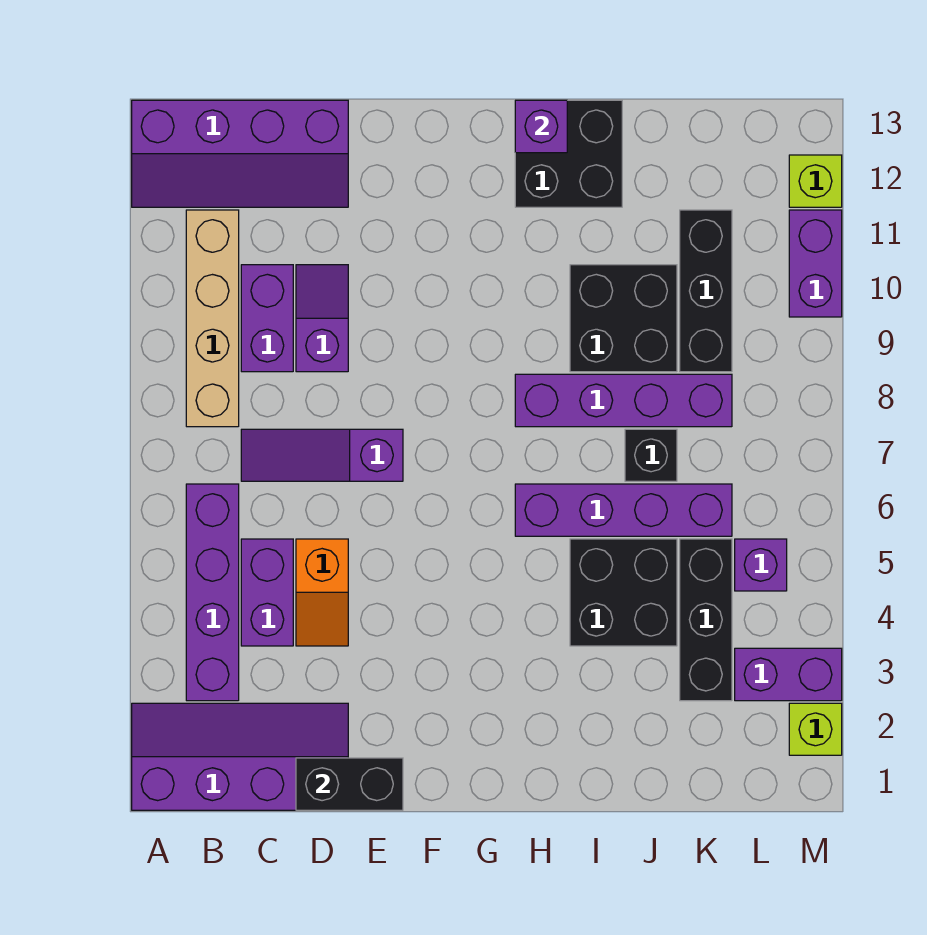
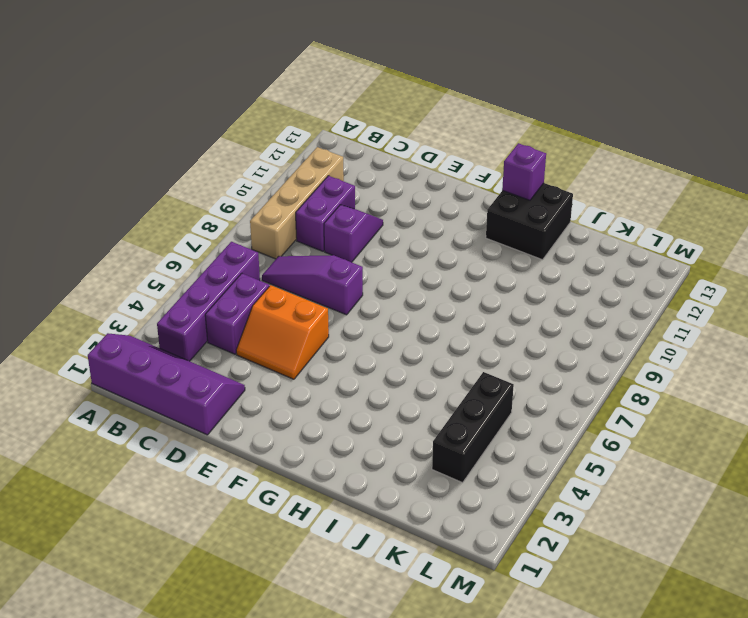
orange slope D4:E5 level 1 top 5 -> orange slope D4:D5 level 1 top 5
none -> purple slope A12:D13 level 1 top 13
none -> purple brick H6:K6 level 1
none -> purple brick H8:K8 level 1

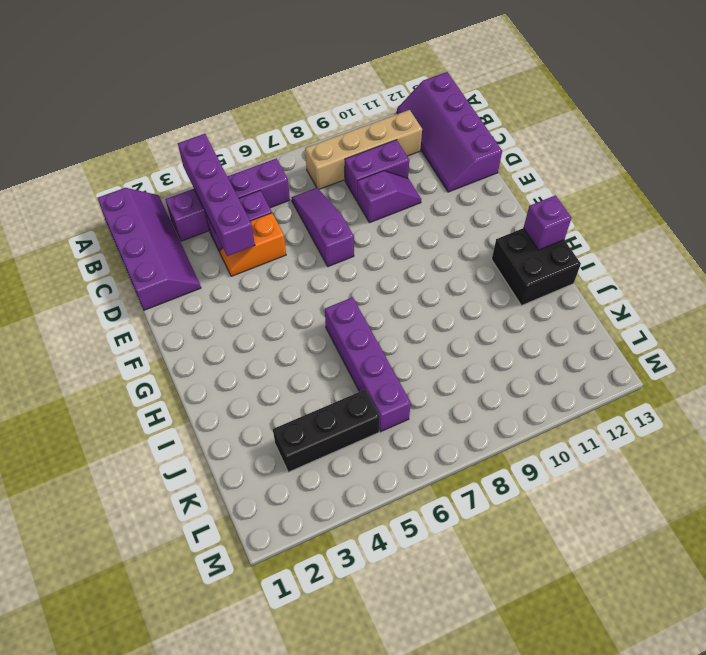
purple brick A4:D4 level 2 -> purple brick H8:K8 level 1
none -> black brick I4:J5 level 1
none -> black brick I9:J10 level 1
none -> black brick J7 level 1

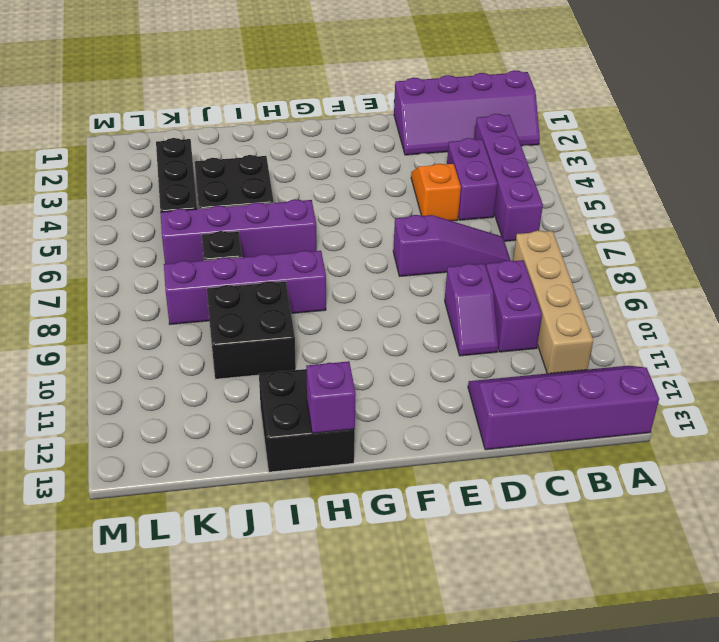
none -> black brick K9:K11 level 1
none -> purple brick L3:M3 level 1
none -> purple brick L5 level 1

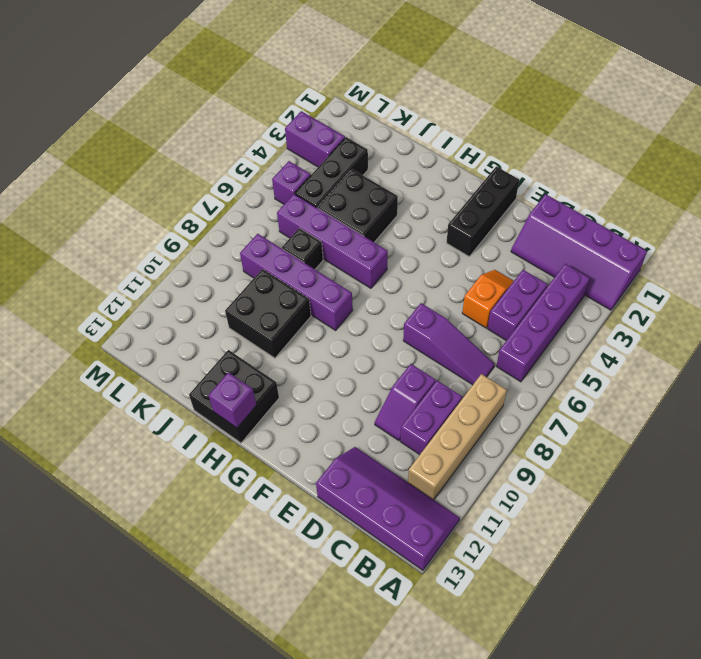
black brick F1:F3 level 1 -> black brick K9:K11 level 1
none -> lime brick M2 level 1
none -> purple brick M10:M11 level 1
none -> lime brick M12 level 1

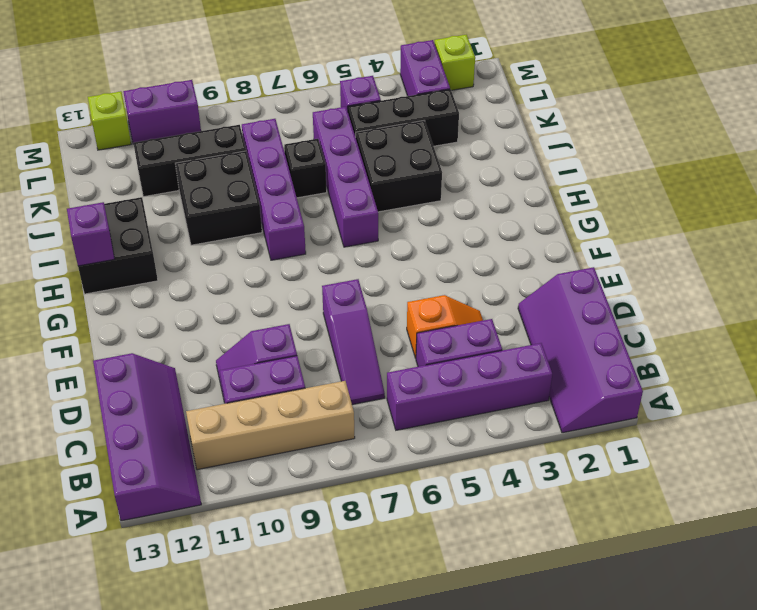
none -> black brick D1:E1 level 2

